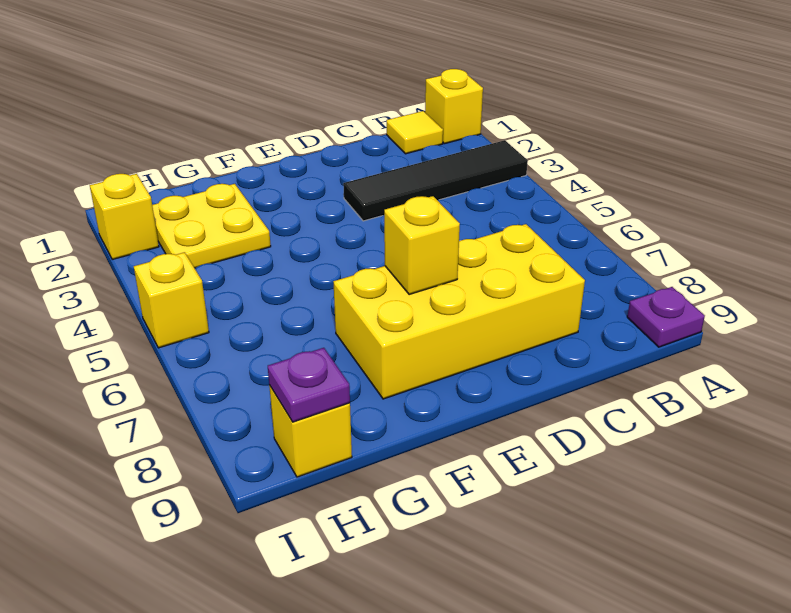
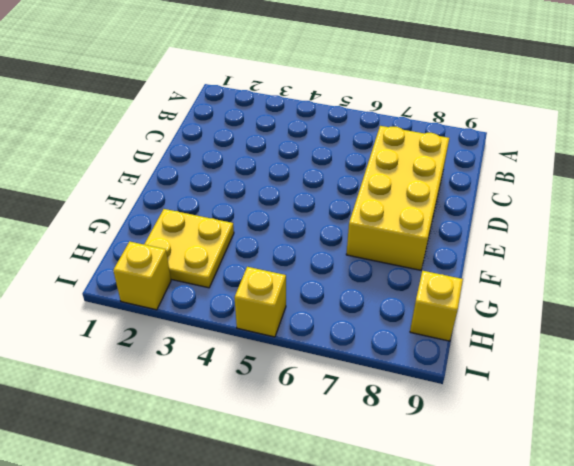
none -> yellow brick A1 level 1
none -> black tile A3:D3 level 1

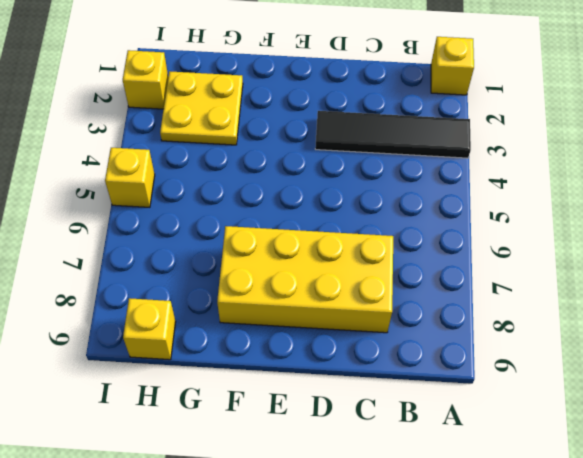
none -> purple plate A9 level 1
none -> yellow tile B1 level 1

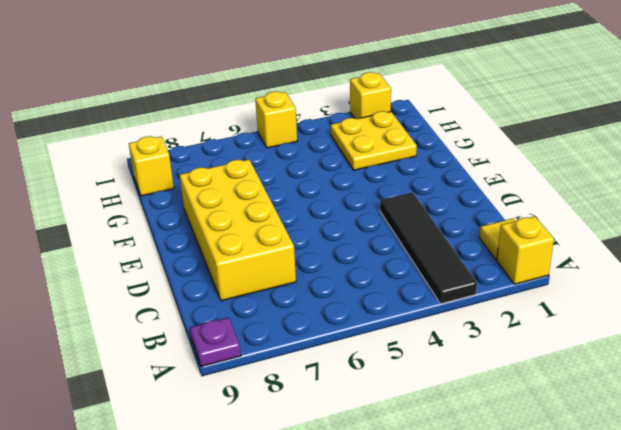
none -> yellow brick E7 level 2
none -> purple plate H9 level 2

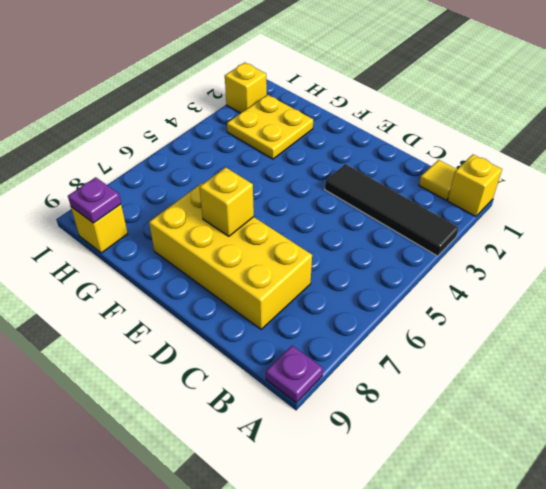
none -> yellow brick I5 level 1

